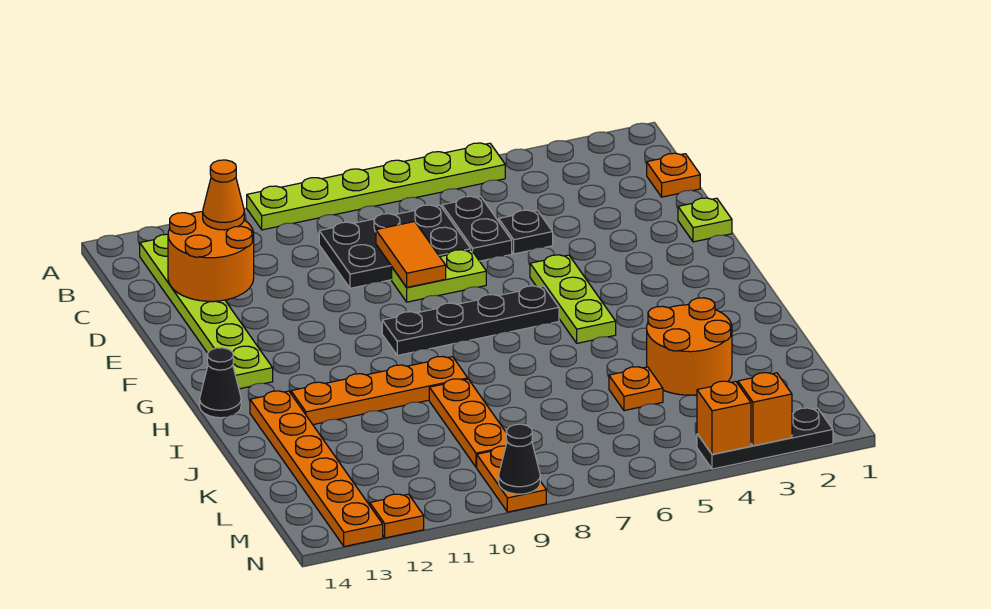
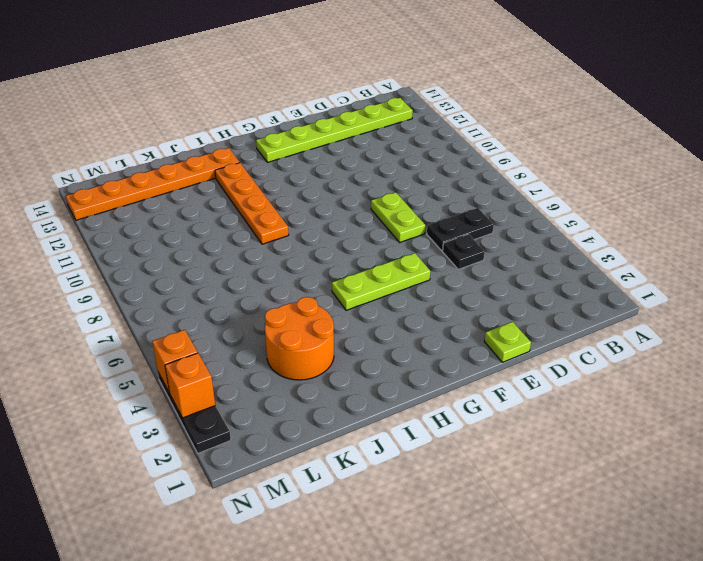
none -> lime plate A5:A10 level 1
none -> orange plate C1 level 1
none -> black plate C7:D9 level 1

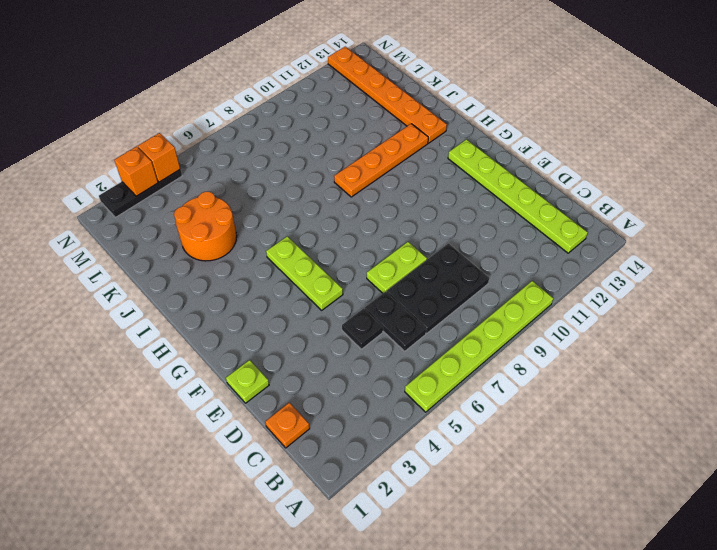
none -> black plate G6:G9 level 1
none -> black cone H14 level 1
none -> orange plate J9:L9 level 1

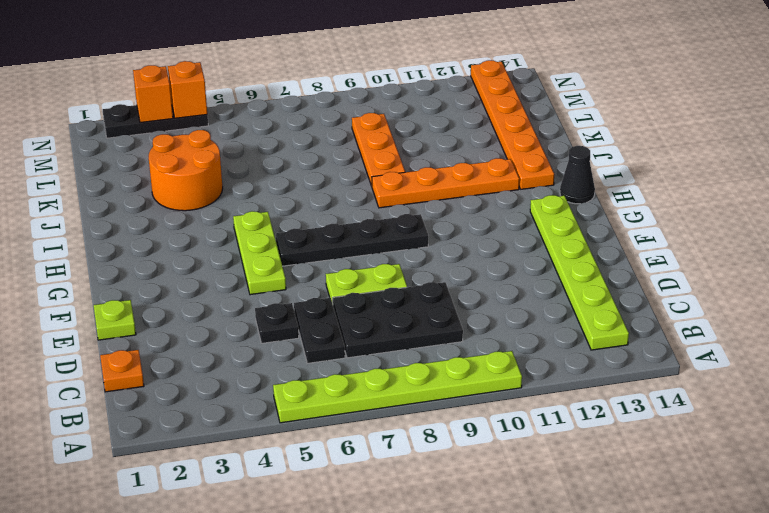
none -> orange plate K5 level 1
none -> orange plate M9:N9 level 1
none -> orange plate N12 level 1

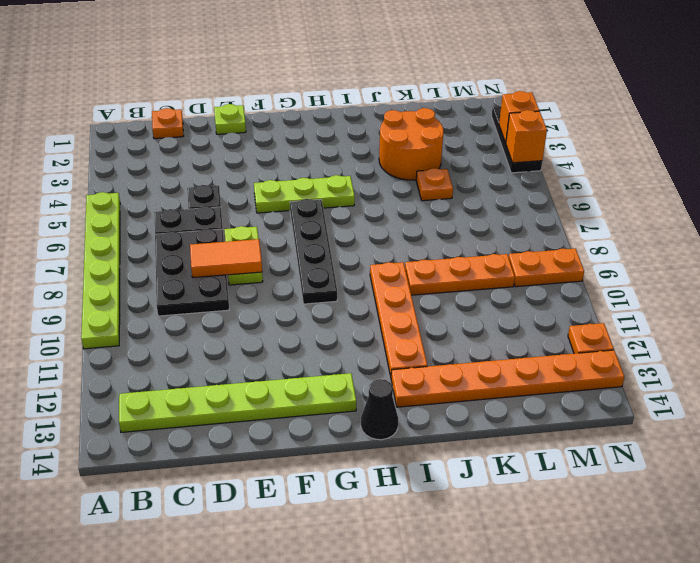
none -> orange round brick C12:D13 level 2
none -> black cone N9 level 2
none -> orange cone C12 level 3

